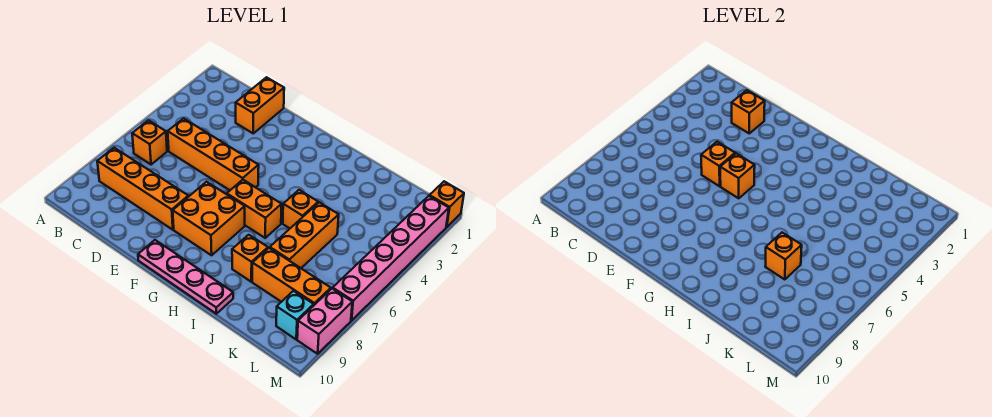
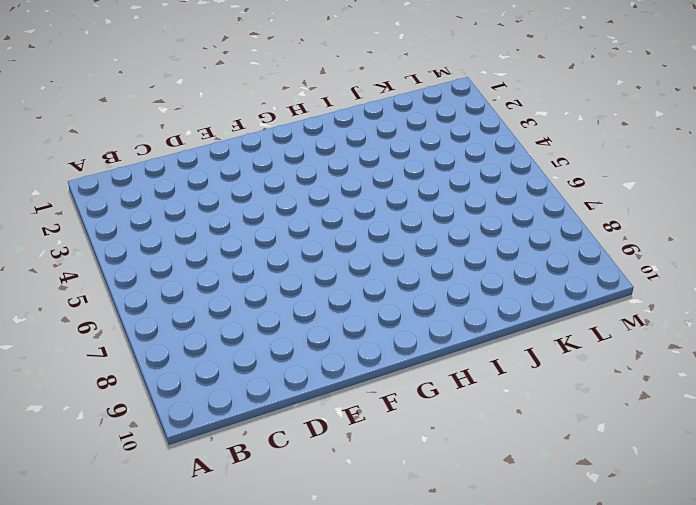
none -> orange brick B6 level 1
none -> orange brick B8:E8 level 1
none -> orange brick C5:F5 level 1

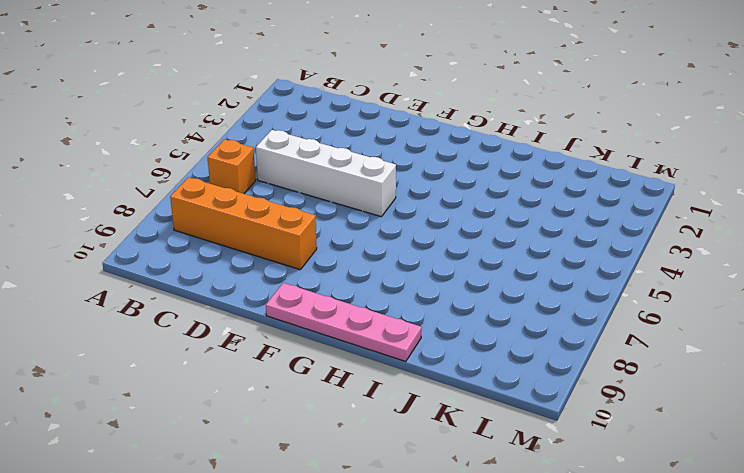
white brick C5:F5 level 1 -> orange brick C5:F5 level 1
none -> orange brick D1:D2 level 1
none -> orange brick F7:G8 level 1
none -> orange brick G6:H6 level 1

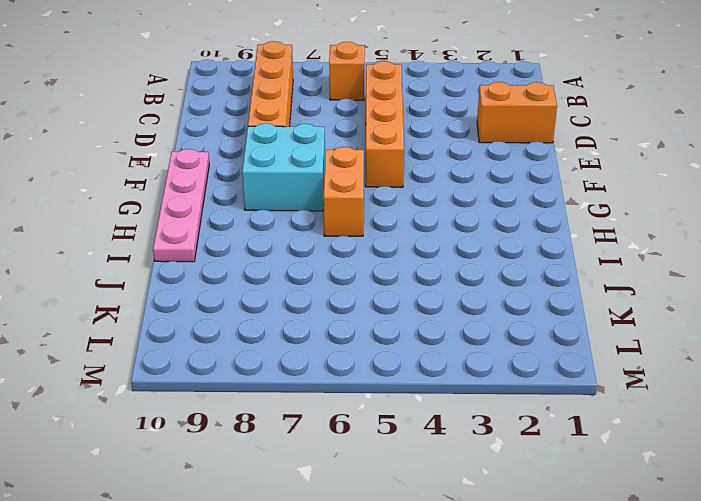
cyan brick F7:G8 level 1 -> orange brick F7:G8 level 1
none -> orange brick I5 level 1
none -> orange brick I8 level 1
none -> orange brick J5:J7 level 1

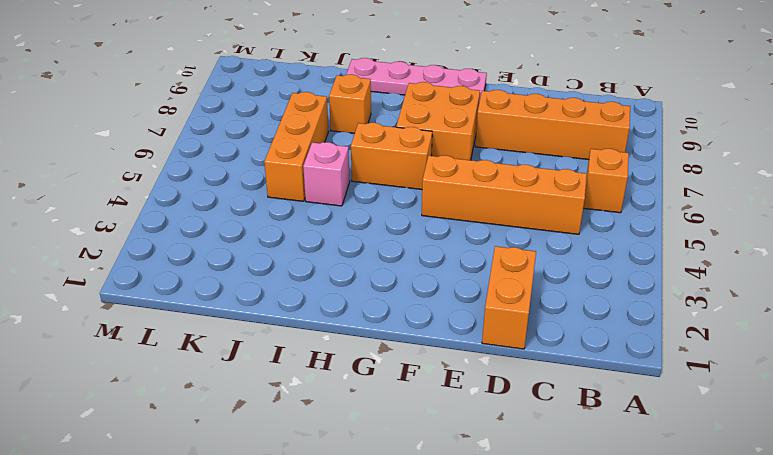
pink brick I5 level 1 -> orange brick I5 level 1
none -> orange brick J8:L8 level 1
none -> cyan brick L9 level 1
none -> orange brick M1 level 1

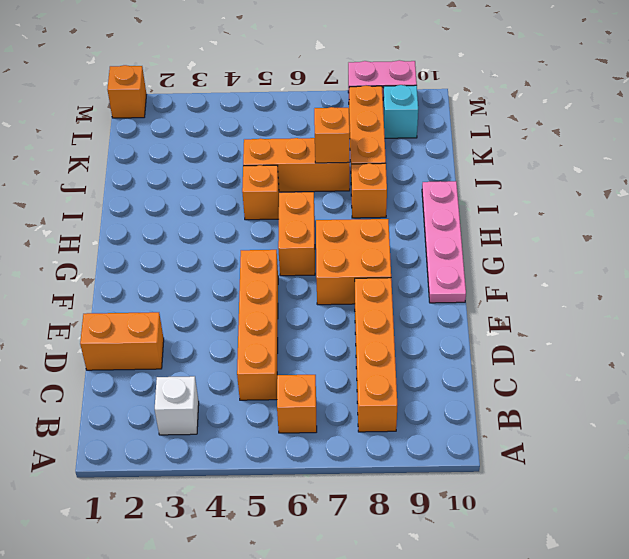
white brick B3 level 1 -> none
none -> pink brick M2:M7 level 1
none -> orange brick D2 level 2
none -> orange brick E5 level 2

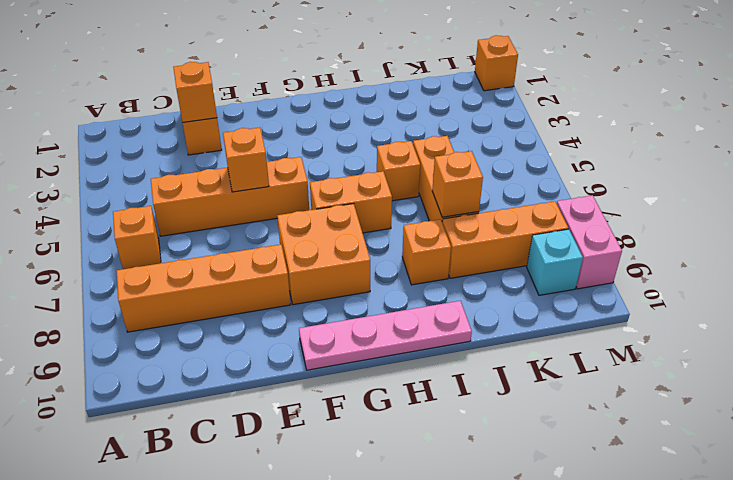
none -> pink brick M2:M7 level 1
none -> orange brick F5 level 2

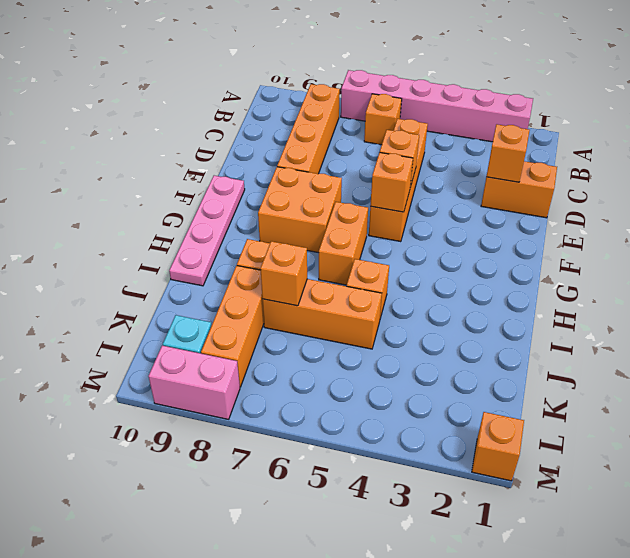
pink brick A2:A7 level 1 -> pink brick M2:M7 level 1

